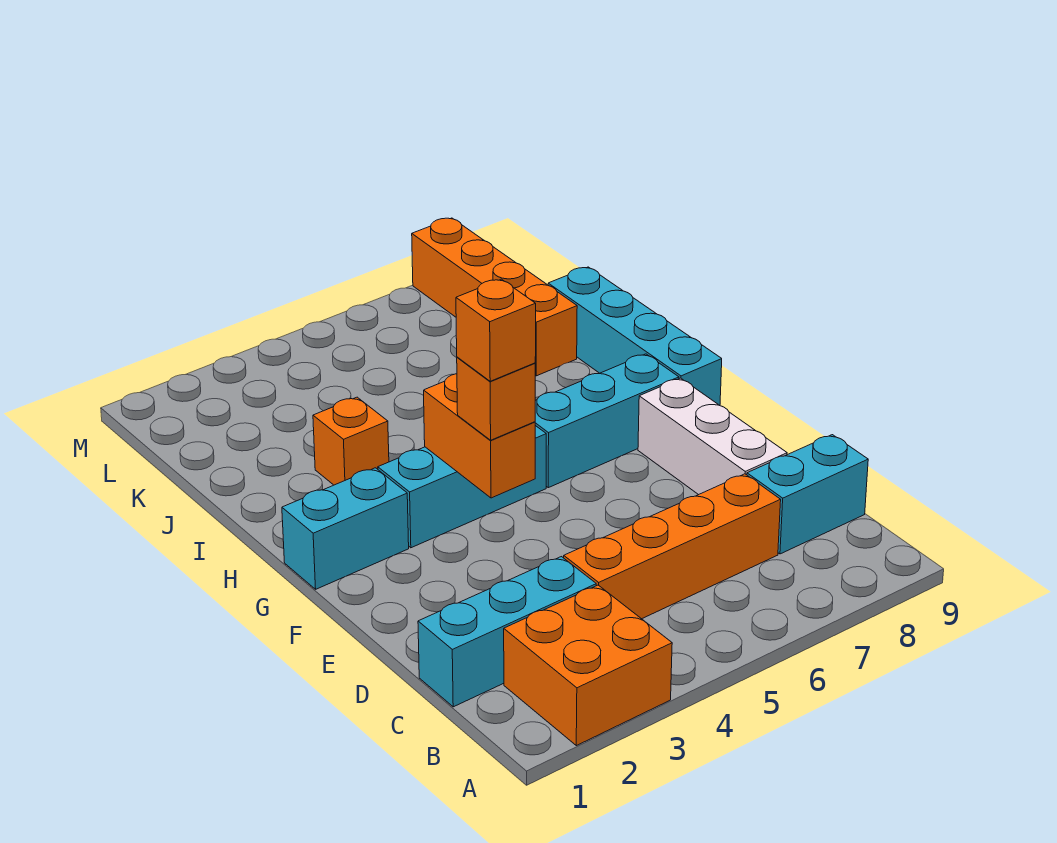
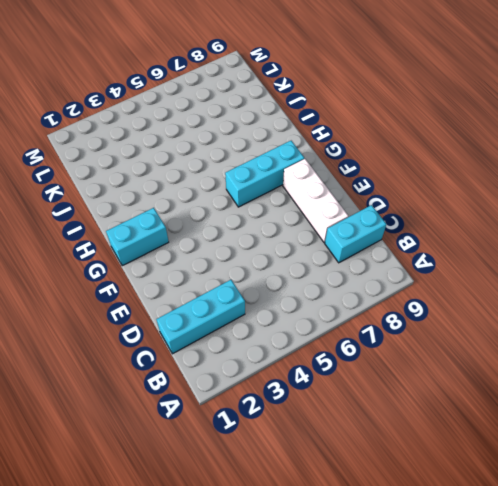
none -> orange brick A2:B3 level 1
none -> orange brick C4:C7 level 1
none -> cyan brick G3:G5 level 1

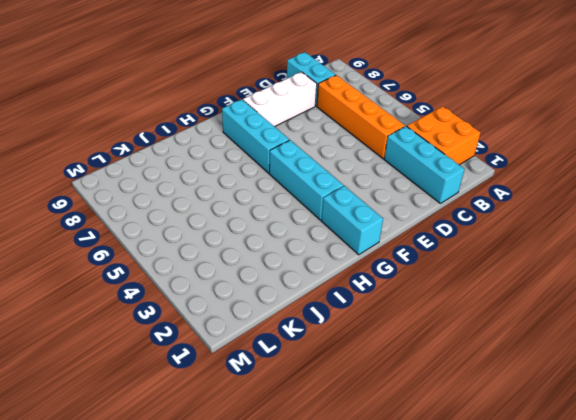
none -> cyan brick G9:J9 level 1
none -> orange brick I3 level 1
none -> orange brick J8:M8 level 1

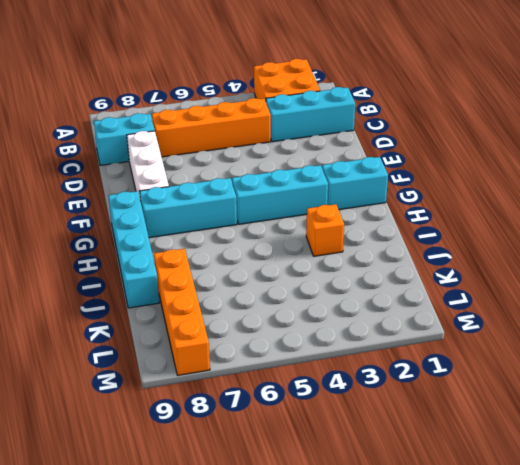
none -> orange brick F4:G4 level 2
none -> orange brick F4 level 3
none -> orange brick F4 level 4

